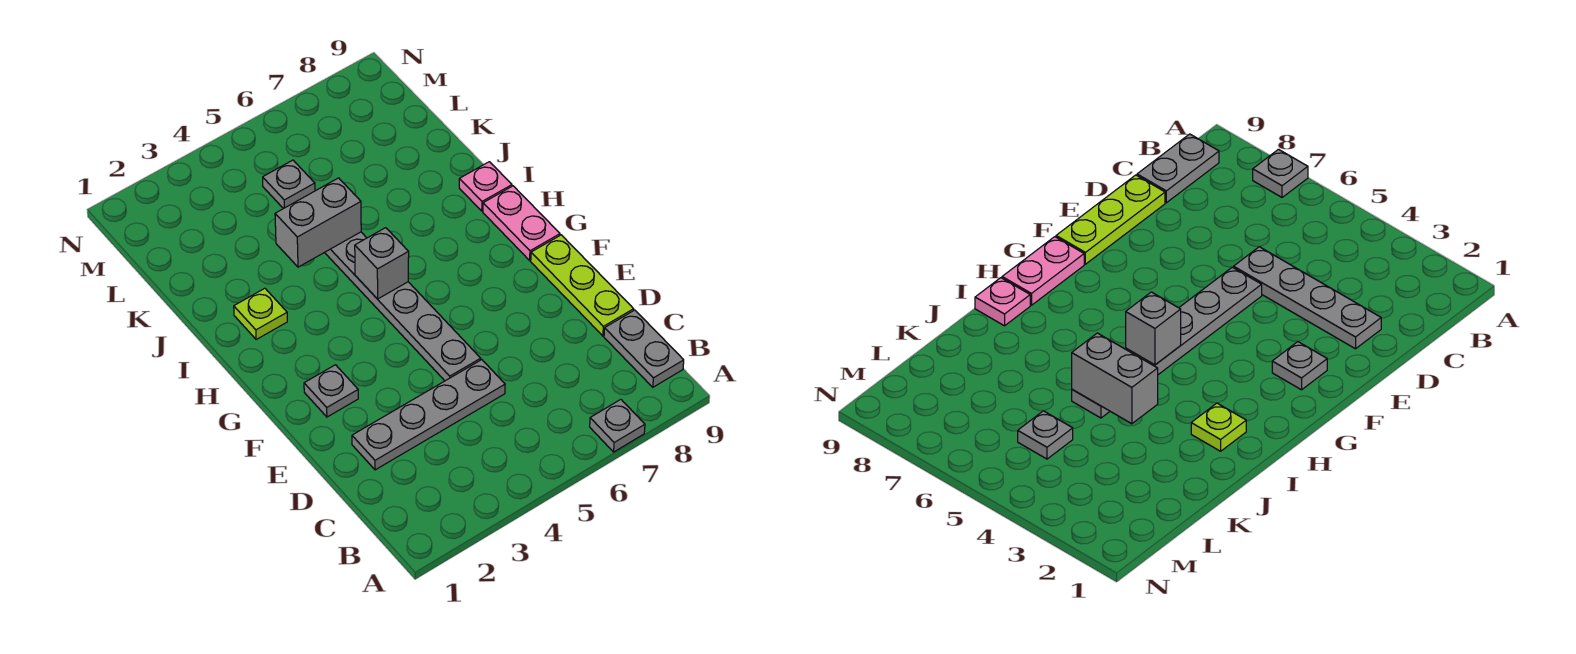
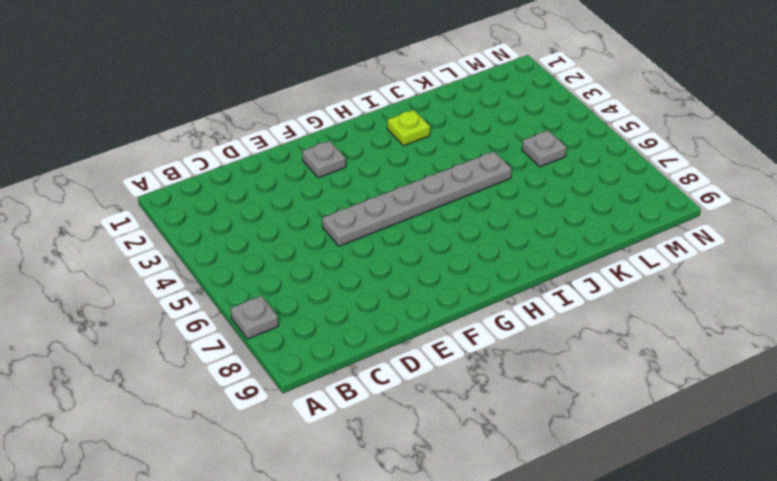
none -> grey plate B9:C9 level 1
none -> grey plate D2:D5 level 1
none -> lime plate D9:F9 level 1

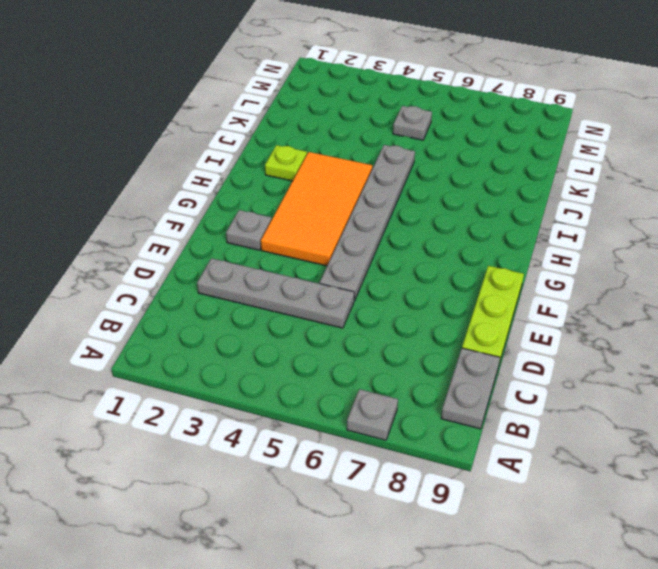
orange tile F3:I4 level 1 -> none
none -> pink plate G9:H9 level 1
none -> pink plate I9 level 1
none -> grey brick H5 level 2

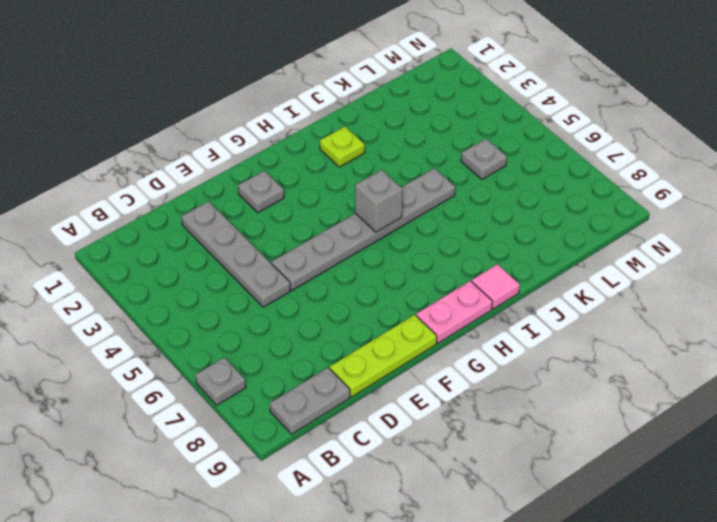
pink tile I9 level 1 -> pink plate I9 level 1
none -> grey brick J4:J5 level 2

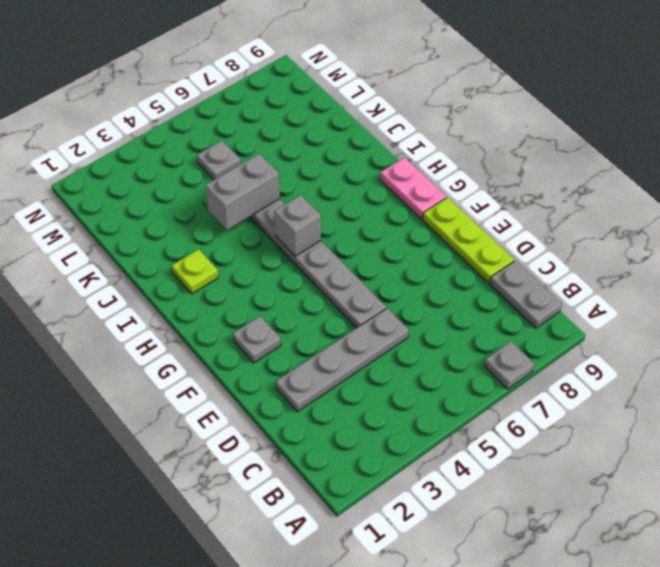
none -> pink plate I9 level 1

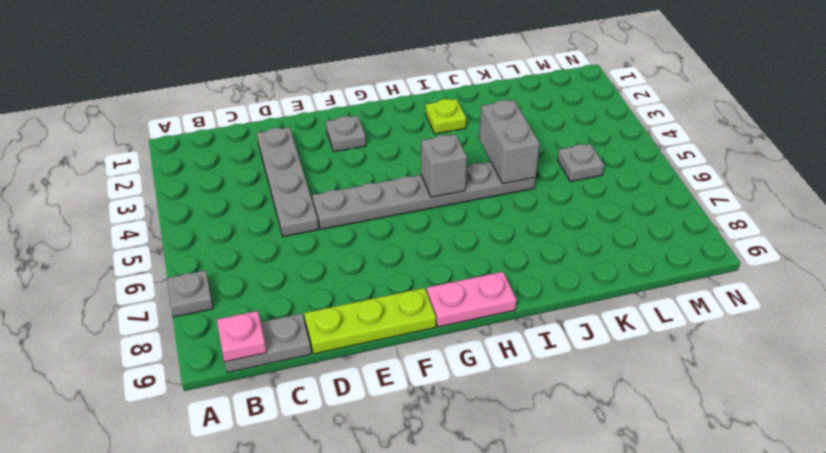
pink plate B9 level 2 -> pink plate I9 level 1

